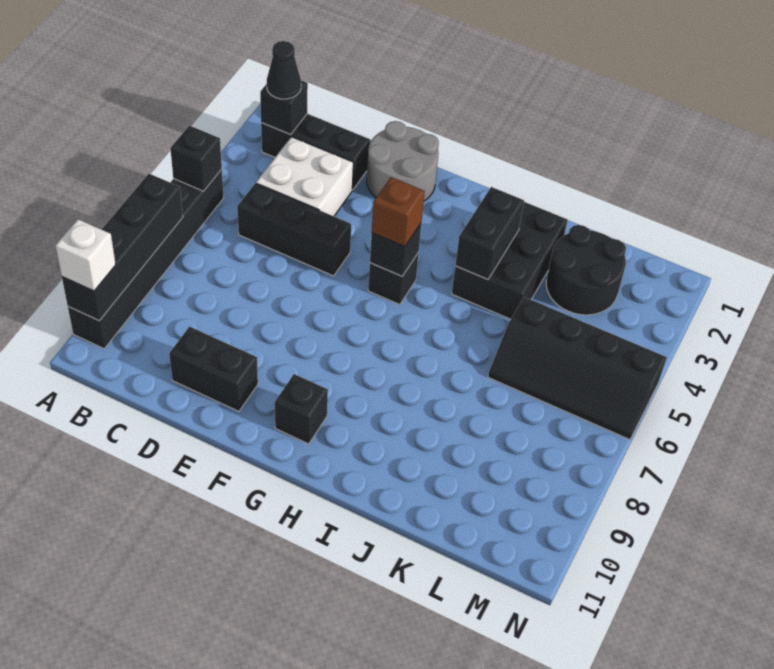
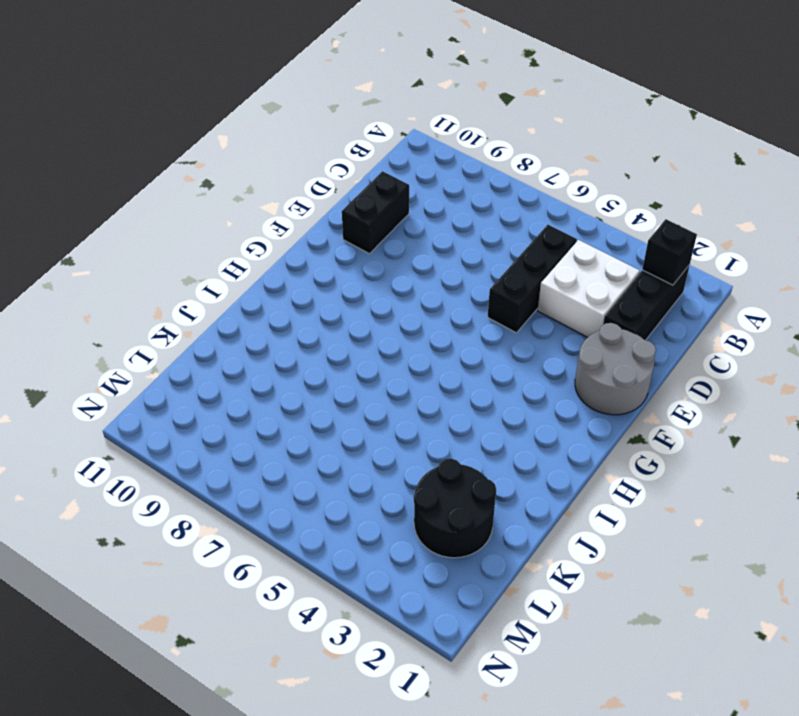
none -> black brick A5:A10 level 1
none -> black brick G5 level 1
none -> black brick G10 level 1

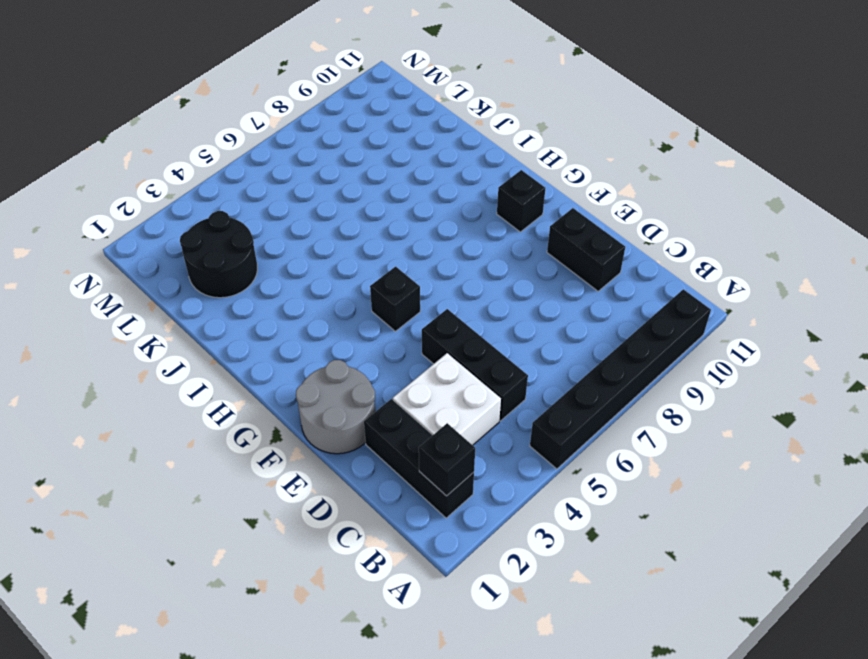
none -> black brick I2:J4 level 1
none -> black slope K5:N6 level 1 top 5
none -> black brick A5 level 2

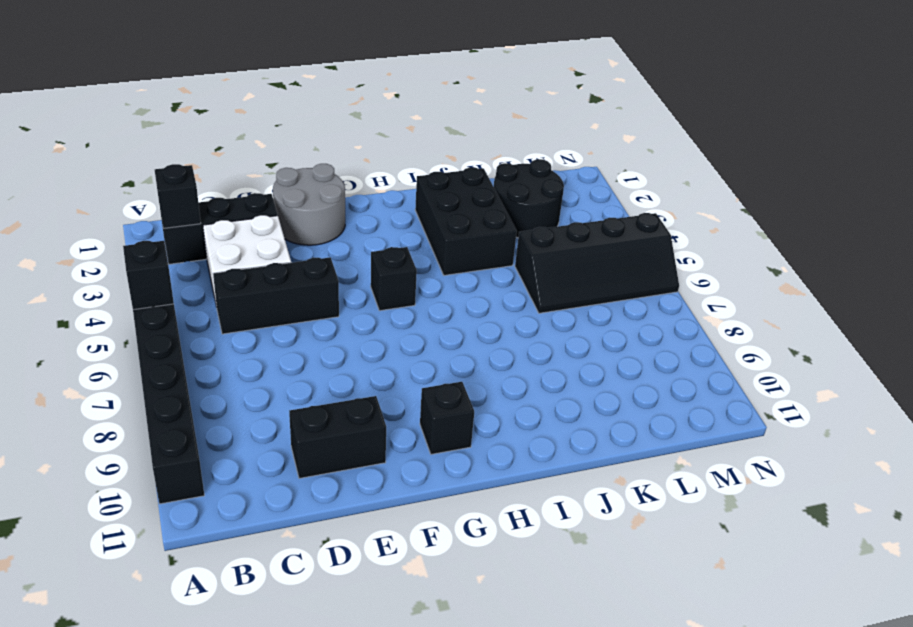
none -> black brick A7:A10 level 2
none -> black brick G5 level 2
none -> black brick I3:I4 level 2

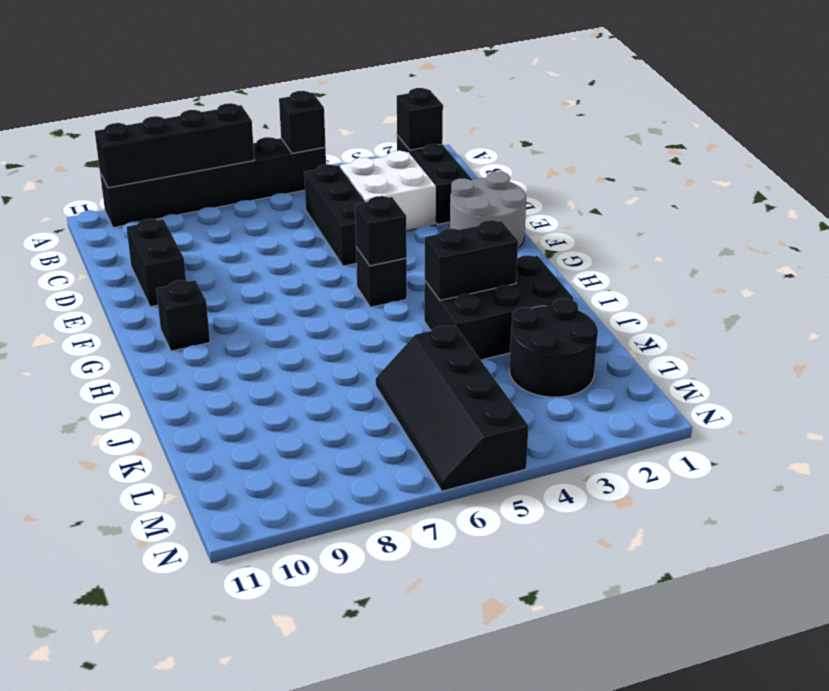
none -> white brick A10 level 3
none -> black cone B2 level 3
none -> brown brick G5 level 3

